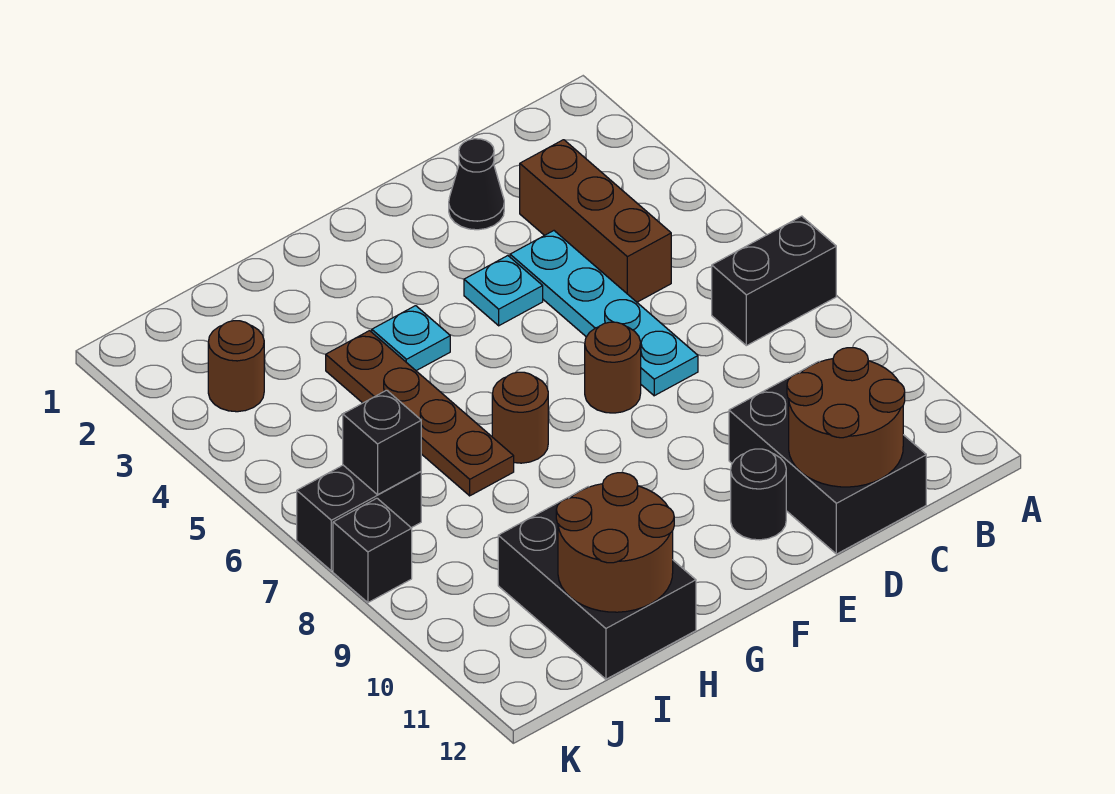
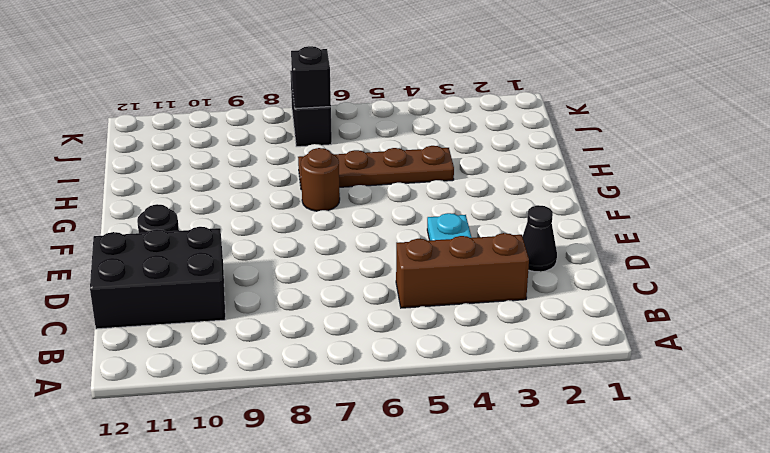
none -> black brick A7:B7 level 1
none -> cyan plate D4:D7 level 1
none -> brown round brick E7 level 1

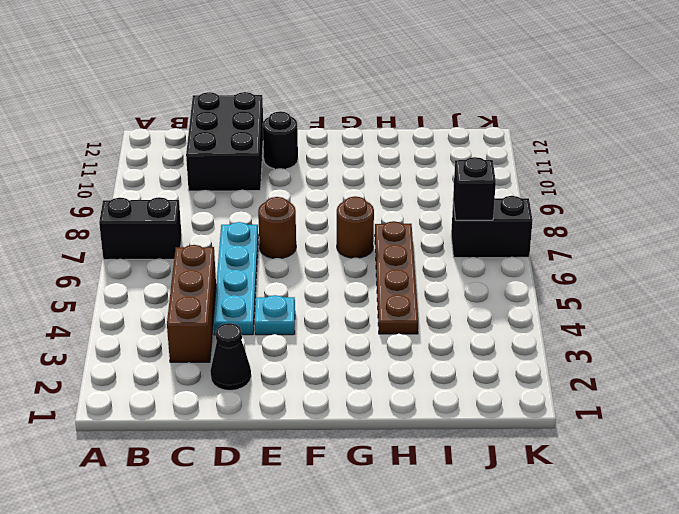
none -> cyan plate G4 level 1
none -> black brick H10:I12 level 1
none -> brown round brick J3 level 1

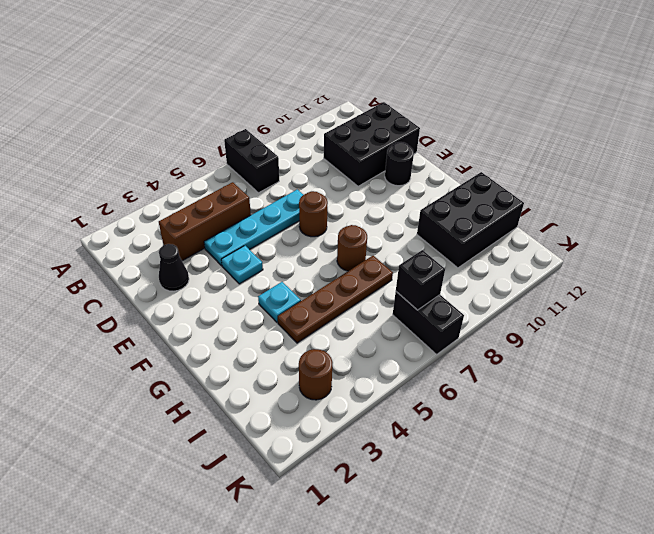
none -> black brick K8 level 1
none -> brown round brick C11:D12 level 2
none -> brown round brick H11:I12 level 2

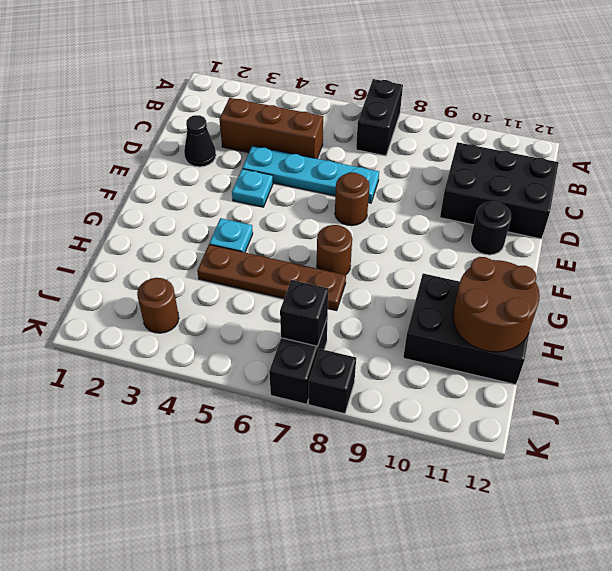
none -> brown round brick C11:D12 level 2

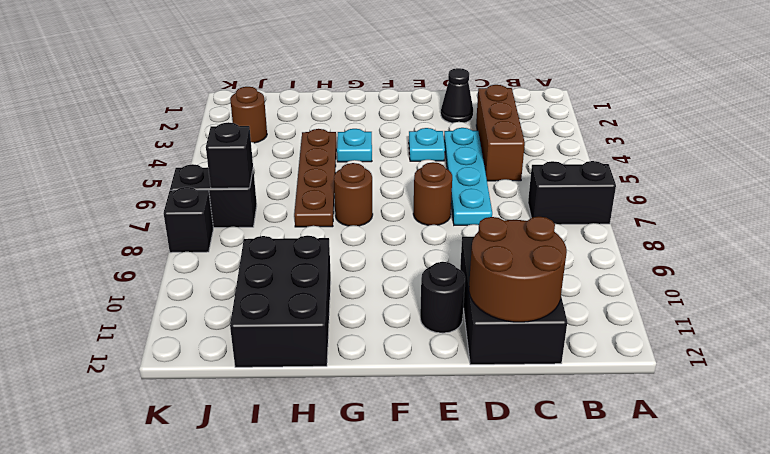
none -> brown round brick H11:I12 level 2

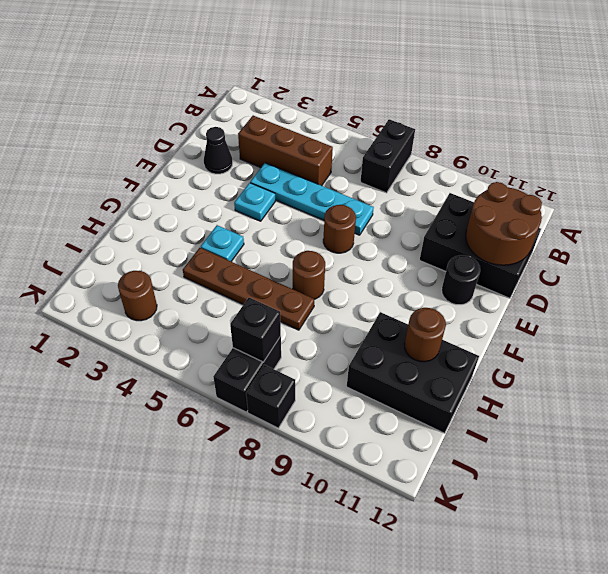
brown round brick H11 level 2 -> brown round brick H11:I12 level 2

